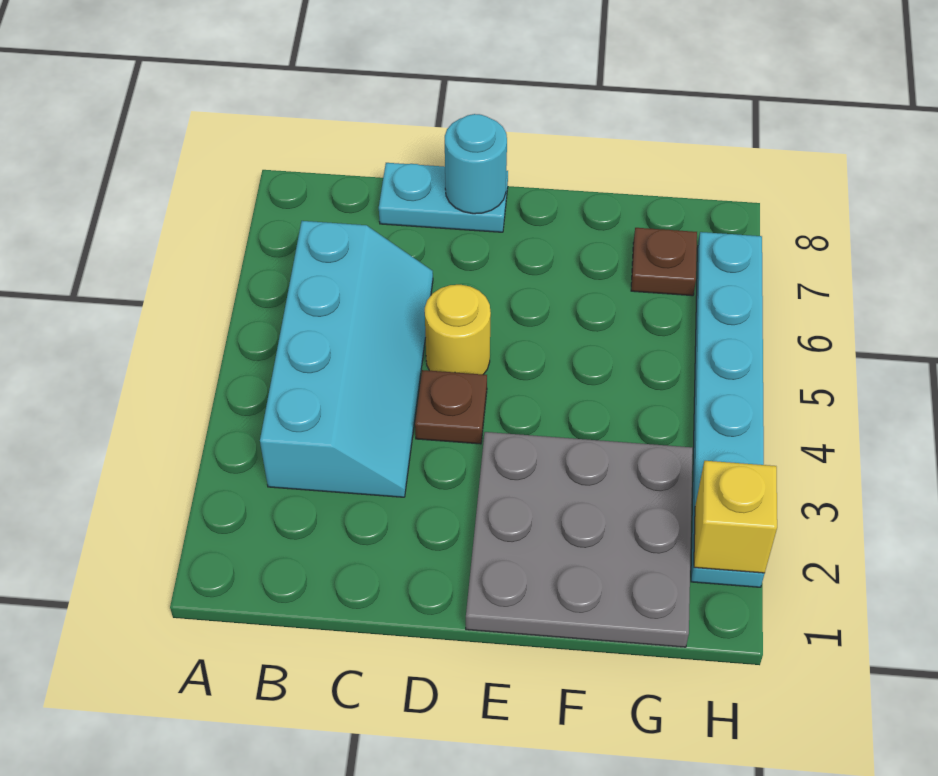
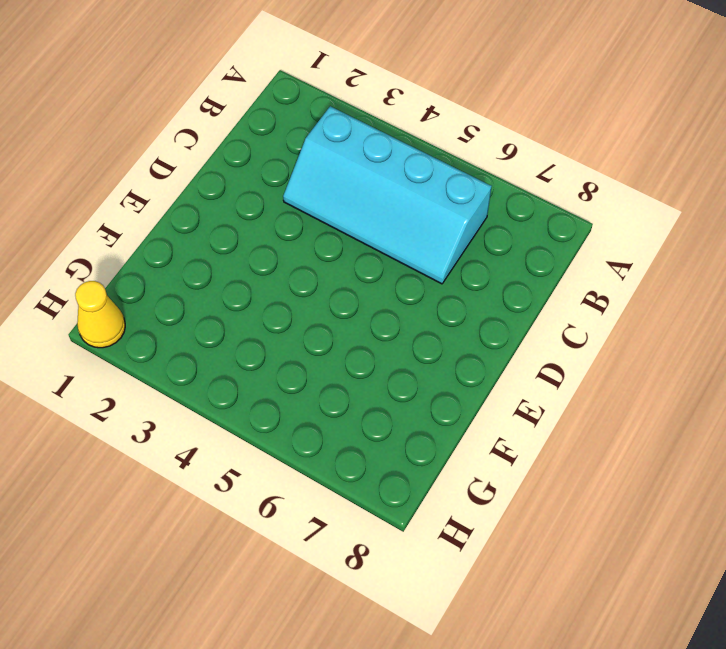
yellow cone H1 level 1 -> none
none -> cyan plate C8:D8 level 1
none -> brown plate D4 level 1

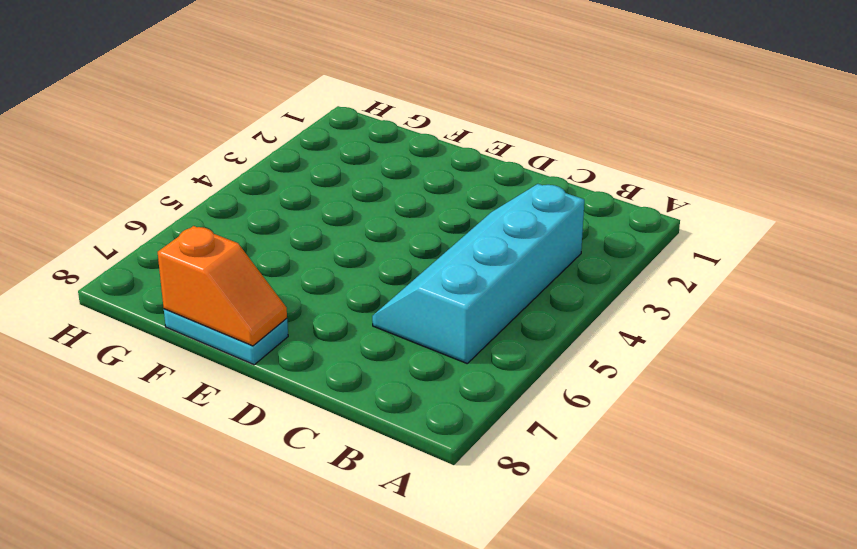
cyan plate E8:F8 level 1 -> cyan plate C8:D8 level 1
orange slope E8:F8 level 2 top F -> none
none -> brown plate D4 level 1
none -> yellow round brick D5 level 1

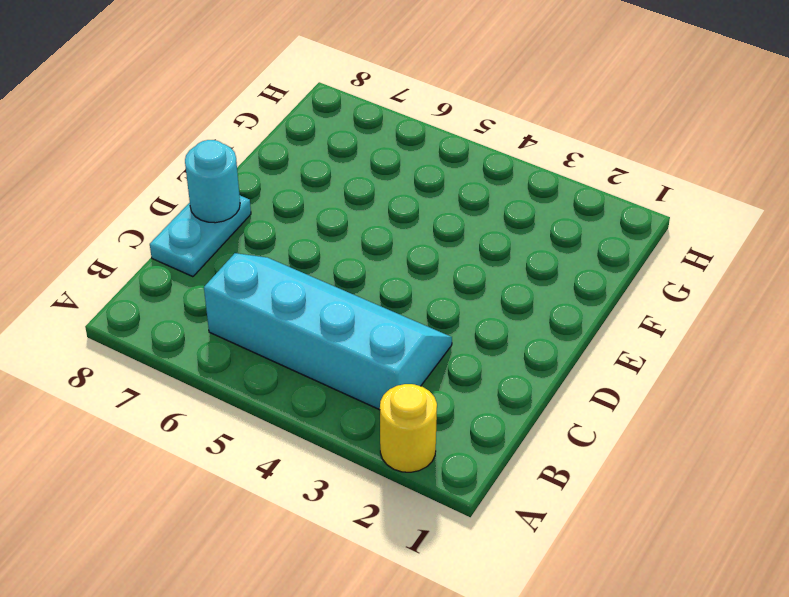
yellow round brick A2 level 1 -> yellow round brick D5 level 1
none -> brown plate D4 level 1
none -> grey plate E1:G3 level 1

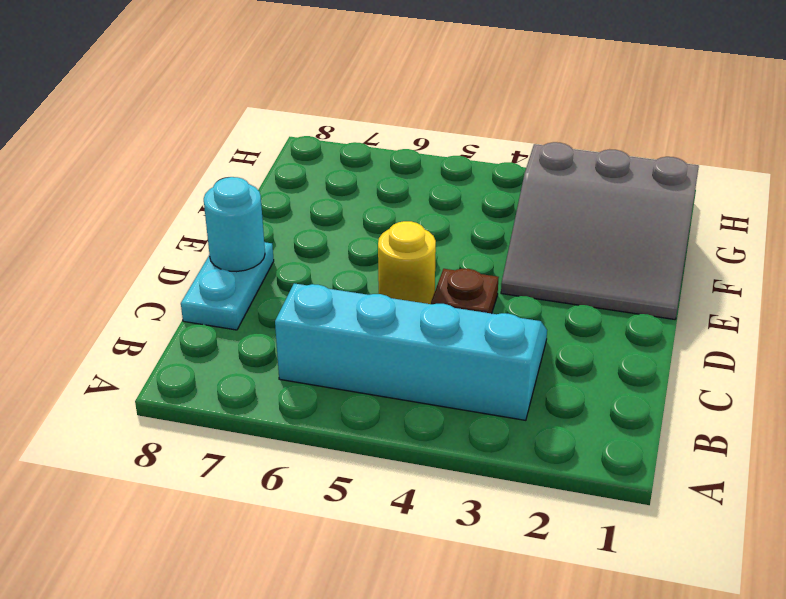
grey slope E1:G3 level 1 top G -> grey plate E1:G3 level 1
none -> brown plate G7 level 1
none -> cyan plate H2:H7 level 1

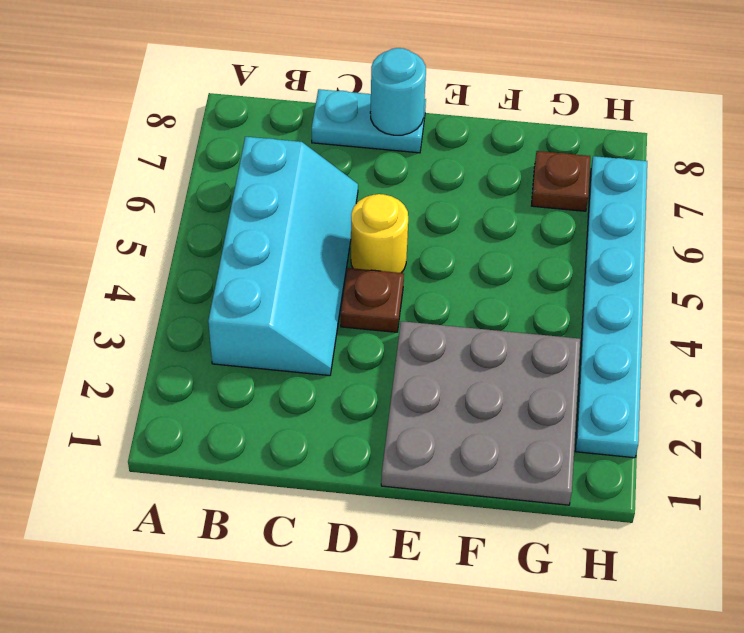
none -> yellow brick H2 level 2

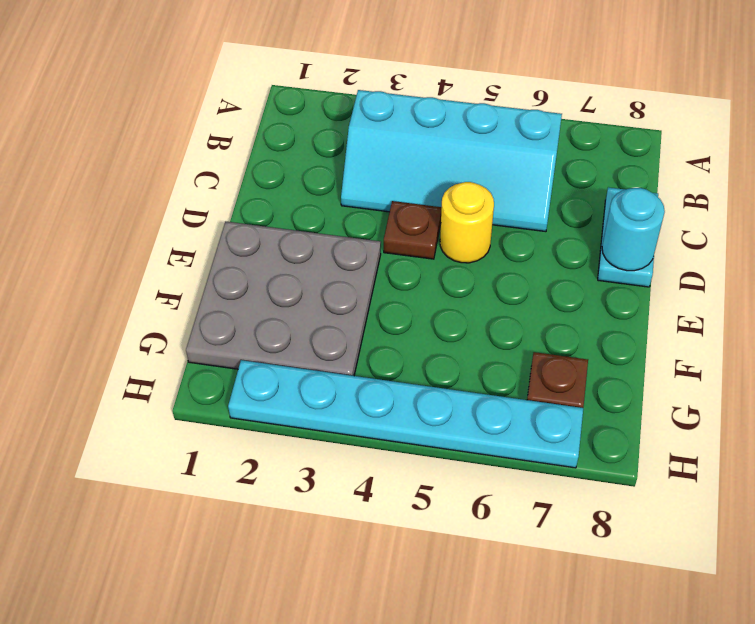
none -> yellow brick H2 level 2

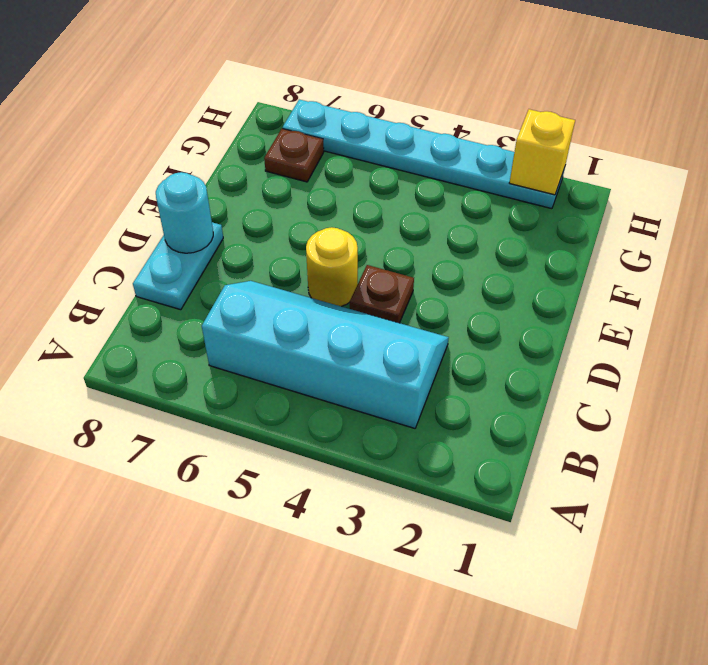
none -> grey plate E1:G3 level 1

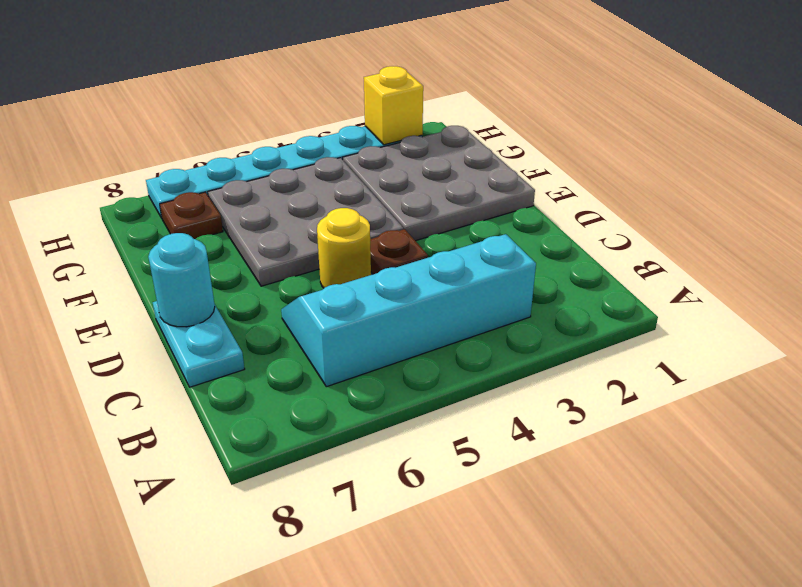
grey plate E4:G6 level 1 -> none

